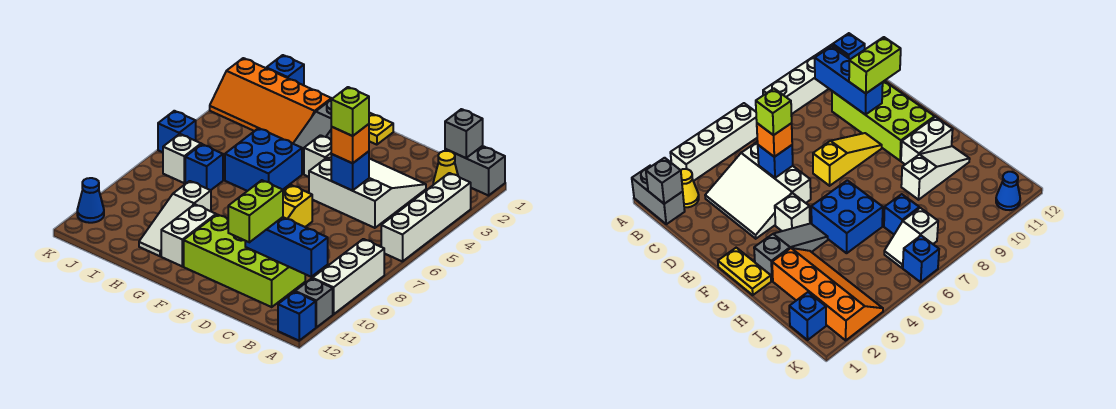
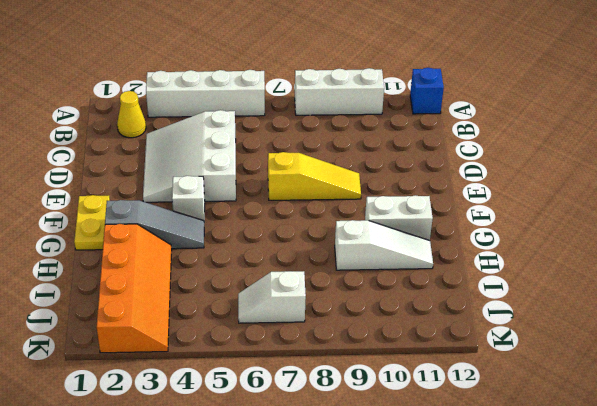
none -> grey brick A1:B1 level 1
none -> grey brick A11 level 1
none -> lime brick C10:F11 level 1

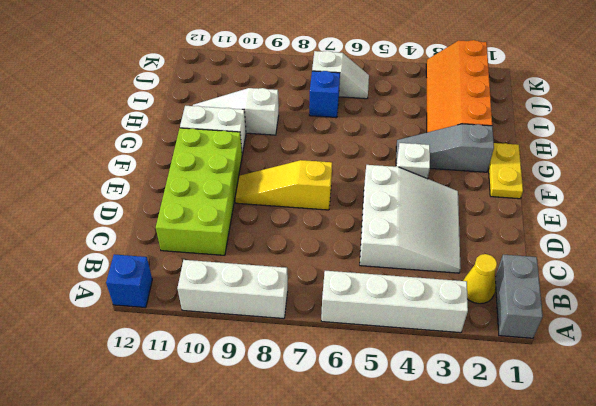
none -> grey brick A11 level 1
none -> blue brick G5:H6 level 1
none -> blue brick J1 level 1

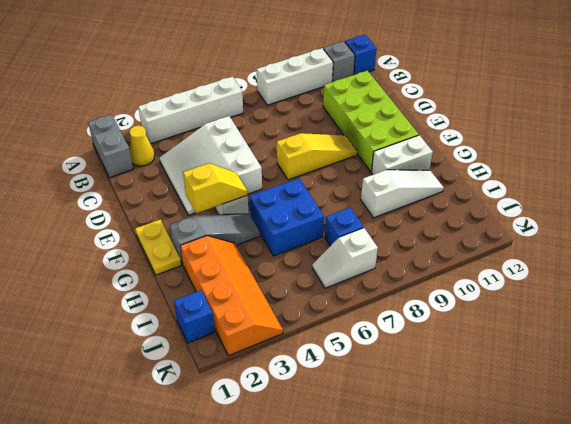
yellow slope F3:F4 level 2 top 3 -> none
none -> blue brick K6 level 1
none -> blue cone K11 level 1
none -> grey brick B1 level 2

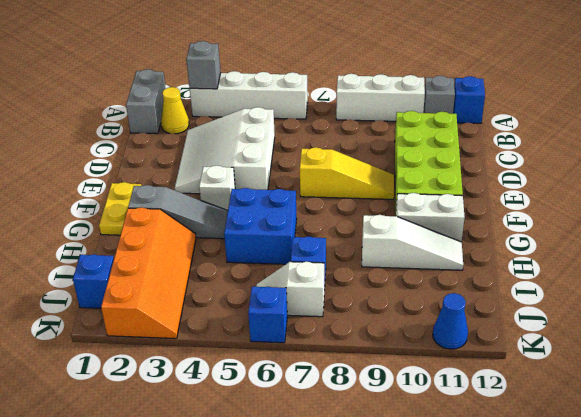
grey brick A3 level 2 -> grey brick B1 level 2
none -> blue brick B10:D10 level 2
none -> blue brick D5 level 2
none -> orange brick D5 level 3

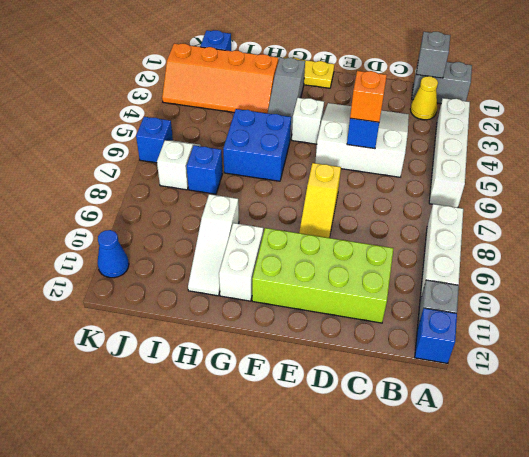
none -> blue brick B10:D10 level 2
none -> lime brick D10:D11 level 3
none -> lime brick D5 level 4

